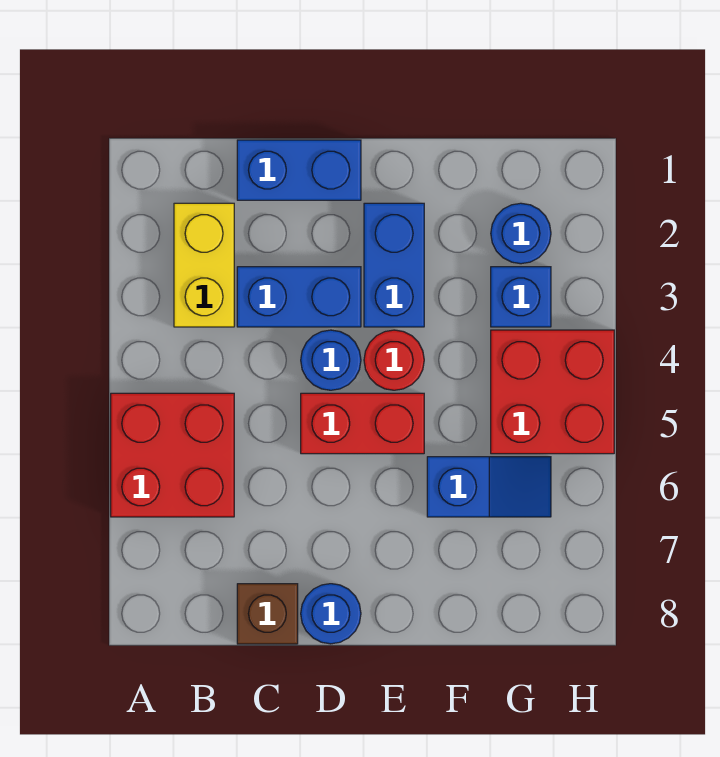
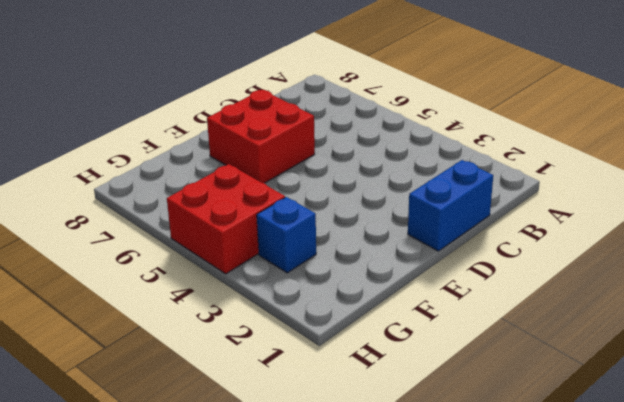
red brick D6:E7 level 1 -> red brick A5:B6 level 1
none -> yellow brick B2:B3 level 1
none -> blue brick C3:D3 level 1
none -> brown brick C8 level 1

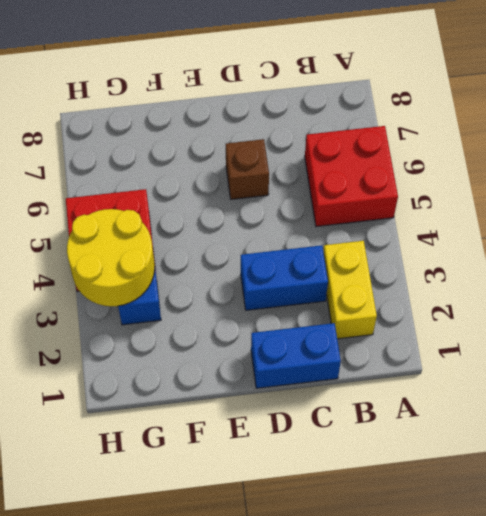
brown brick D6 level 1 -> brown brick C8 level 1
yellow round brick G3:H4 level 2 -> none
none -> blue round brick D4 level 1
none -> red brick D5:E5 level 1
none -> blue round brick D8 level 1

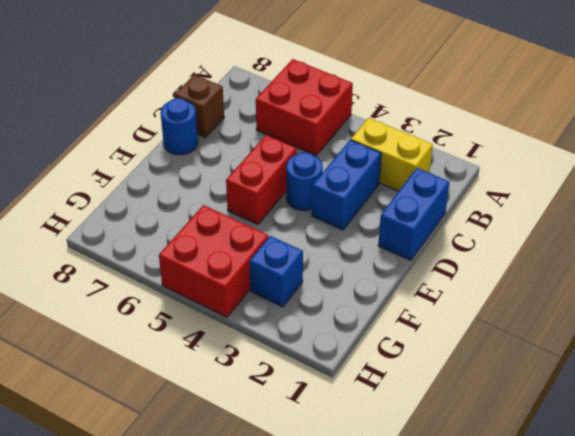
none -> blue brick E2:E3 level 1
none -> red round brick E4 level 1
none -> blue slope F6:G6 level 1 top F

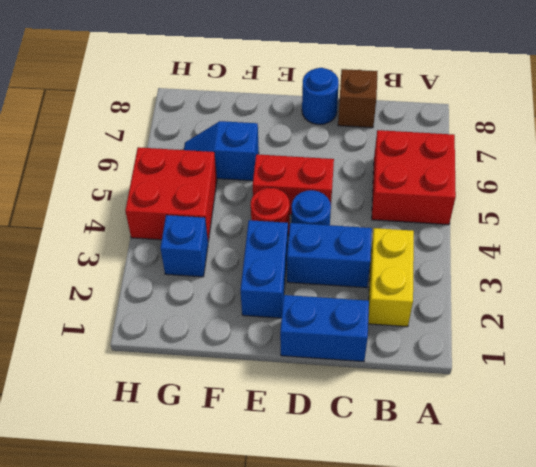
none -> blue round brick G2 level 1

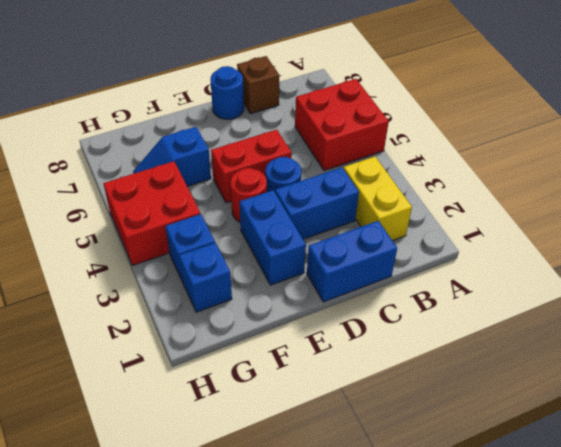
blue brick G2 level 1 -> blue round brick G2 level 1

